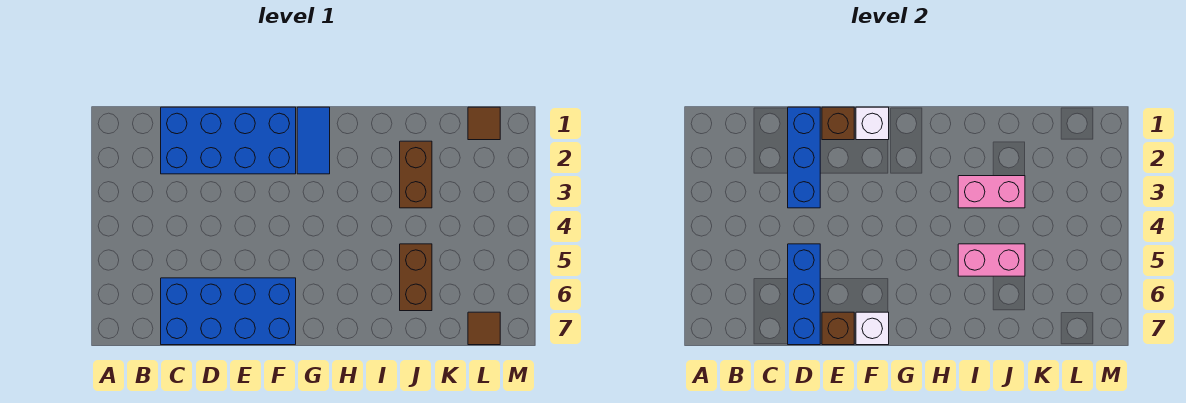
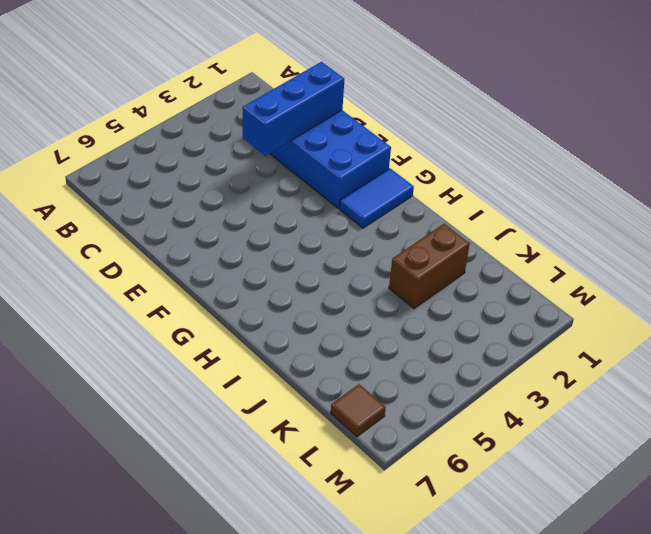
none -> blue brick C6:F7 level 1
none -> brown brick J5:J6 level 1
none -> brown tile L1 level 1

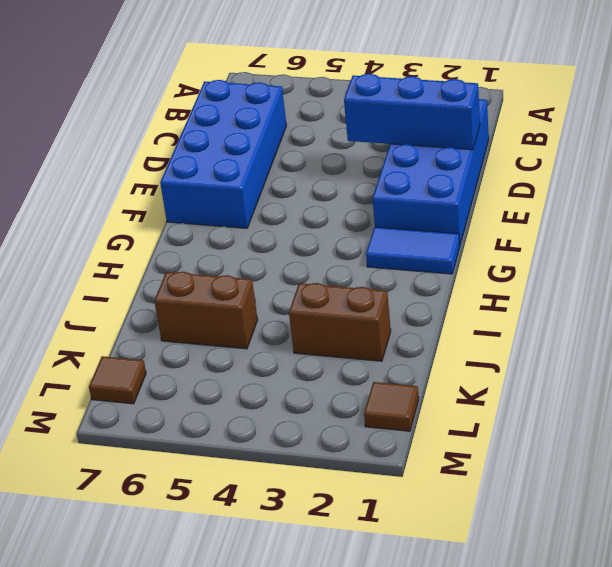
none -> blue brick D5:D7 level 2
none -> brown brick E1 level 2
none -> brown brick E7 level 2

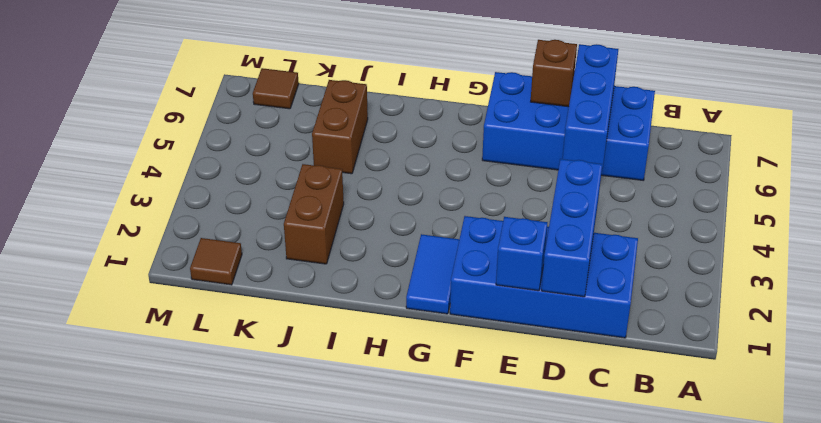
blue brick E1 level 2 -> brown brick E1 level 2
none -> white brick F1 level 2
none -> white brick F7 level 2
none -> pink brick I3:J3 level 2

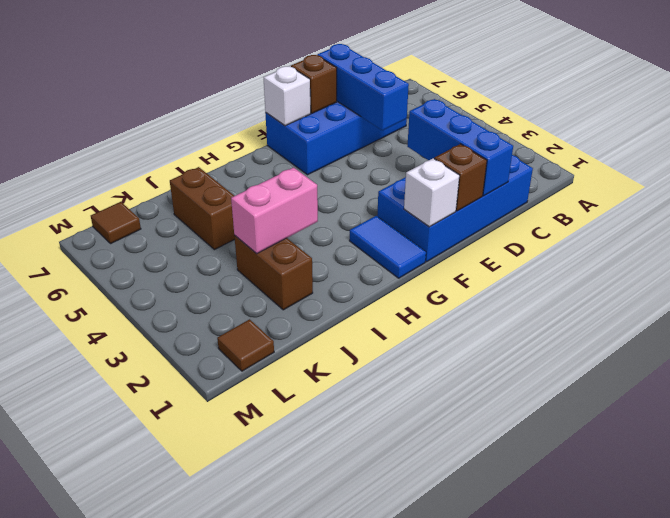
none -> pink brick I5:J5 level 2

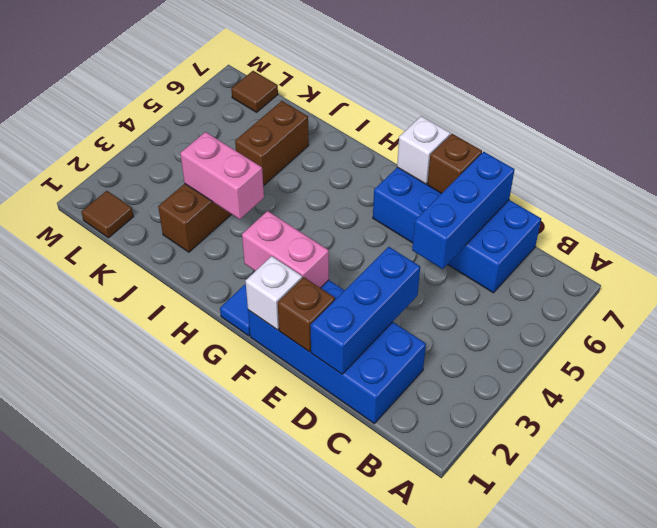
pink brick F2:G2 level 2 -> pink brick I5:J5 level 2

